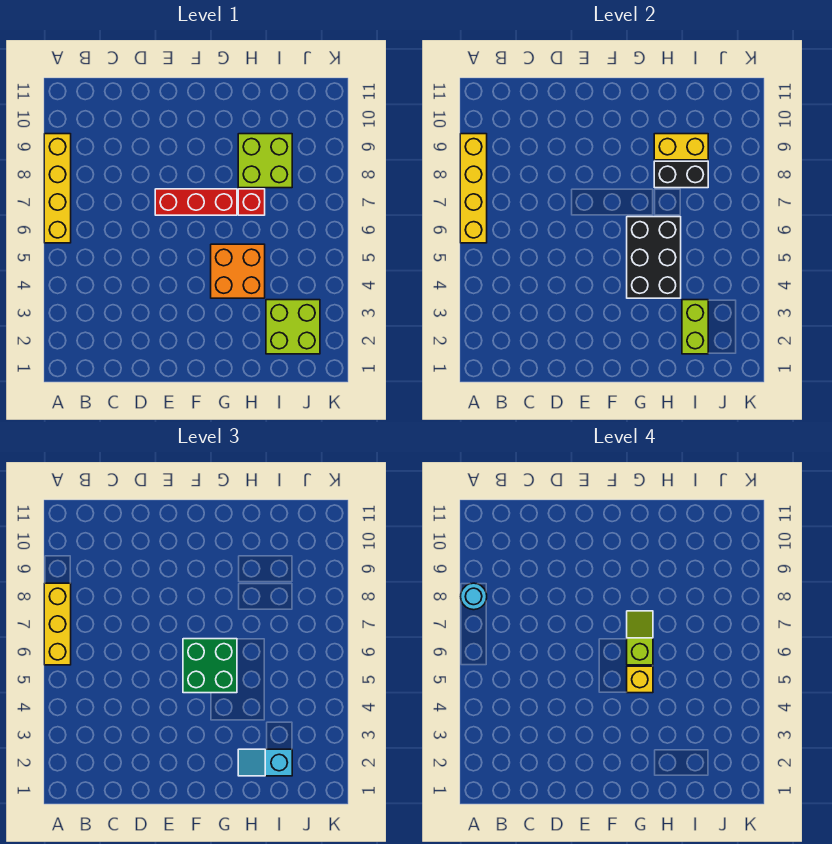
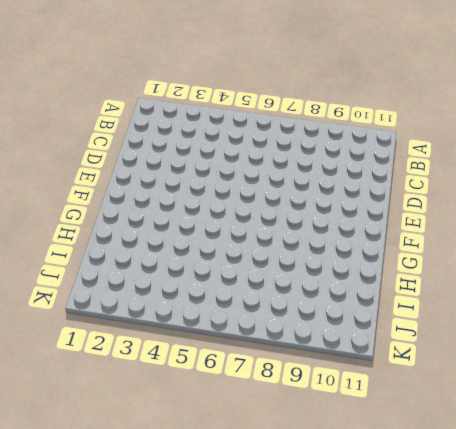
none -> yellow brick A6:A9 level 1
none -> red brick E7:G7 level 1
none -> orange brick G4:H5 level 1

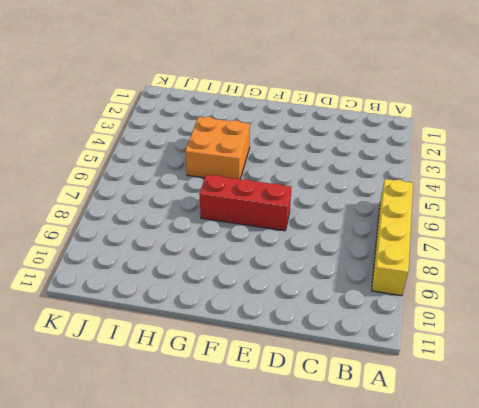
none -> red brick H7 level 1
none -> lime brick H8:I9 level 1
none -> lime brick I2:J3 level 1

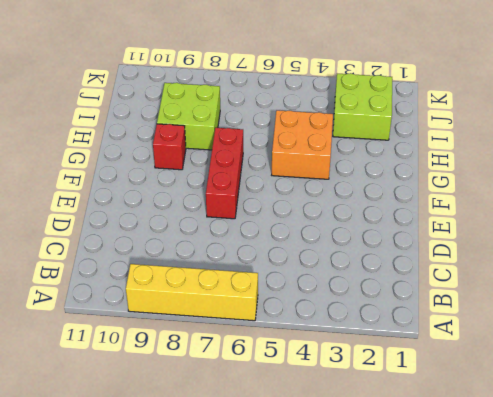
red brick G9 level 1 -> red brick H7 level 1
none -> yellow brick A6:A9 level 2
none -> black brick G4:H6 level 2
none -> black brick H8:I8 level 2

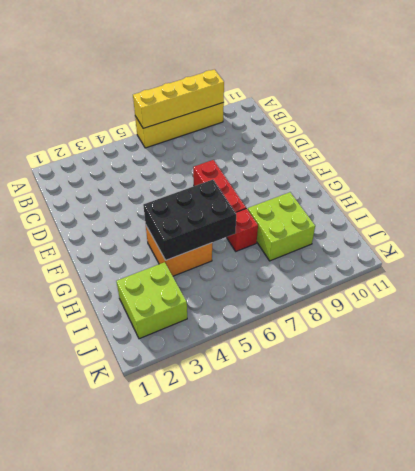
none -> black brick H8:I8 level 2
none -> yellow brick H9:I9 level 2
none -> lime brick I2:I3 level 2

